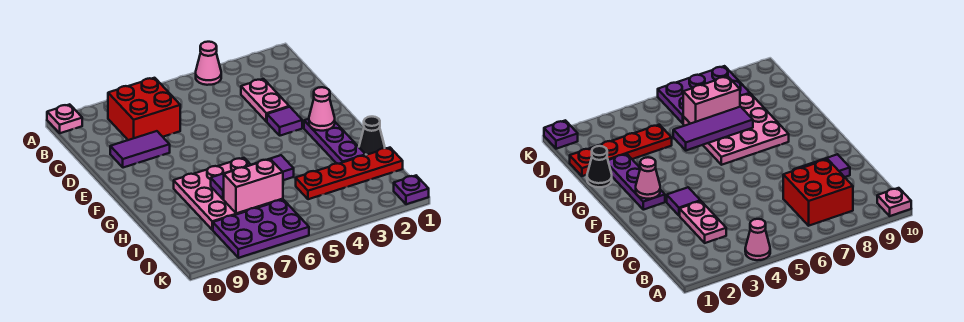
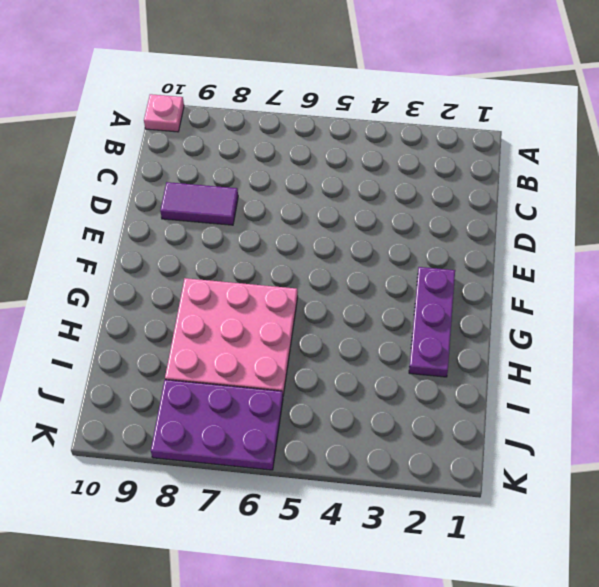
none -> pink cone A4 level 1
none -> red brick B7:C8 level 1
none -> pink plate C3:D3 level 1

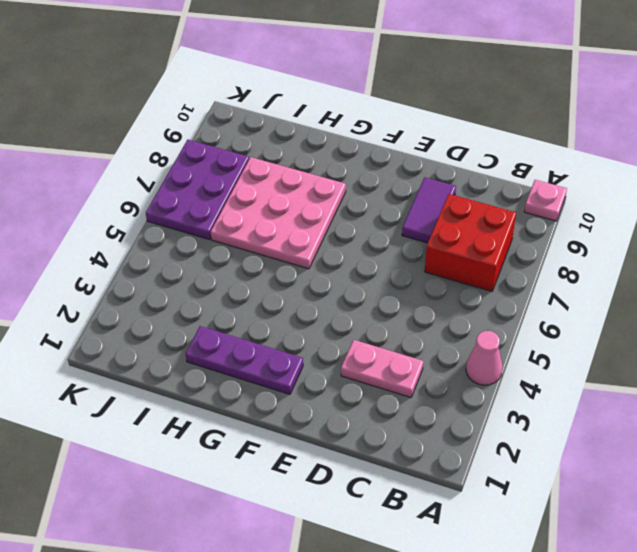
none -> purple tile E3 level 1
none -> black cone H1 level 1
none -> red plate I1:I4 level 1

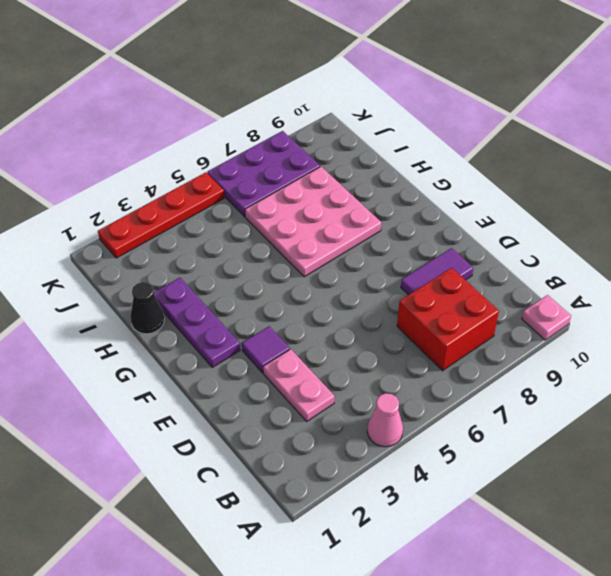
red plate K2:K5 level 1 -> red plate I1:I4 level 1
none -> purple plate K1 level 1
none -> pink cone F2 level 2
none -> purple tile H5:H7 level 2

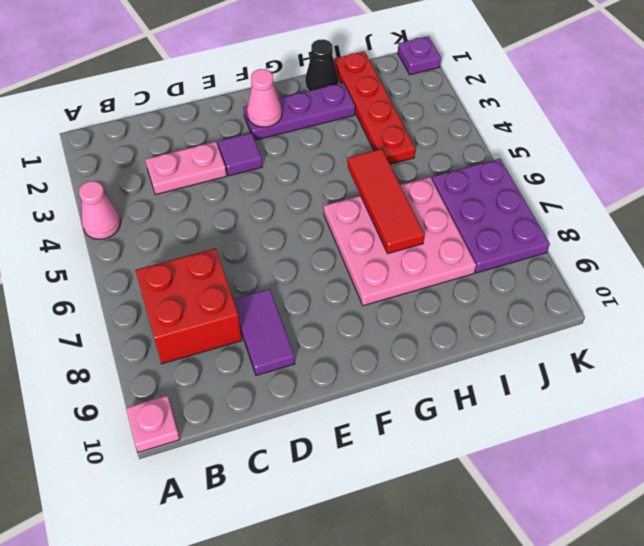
red tile H5:H7 level 2 -> purple tile H5:H7 level 2
none -> pink brick I6:I7 level 2

